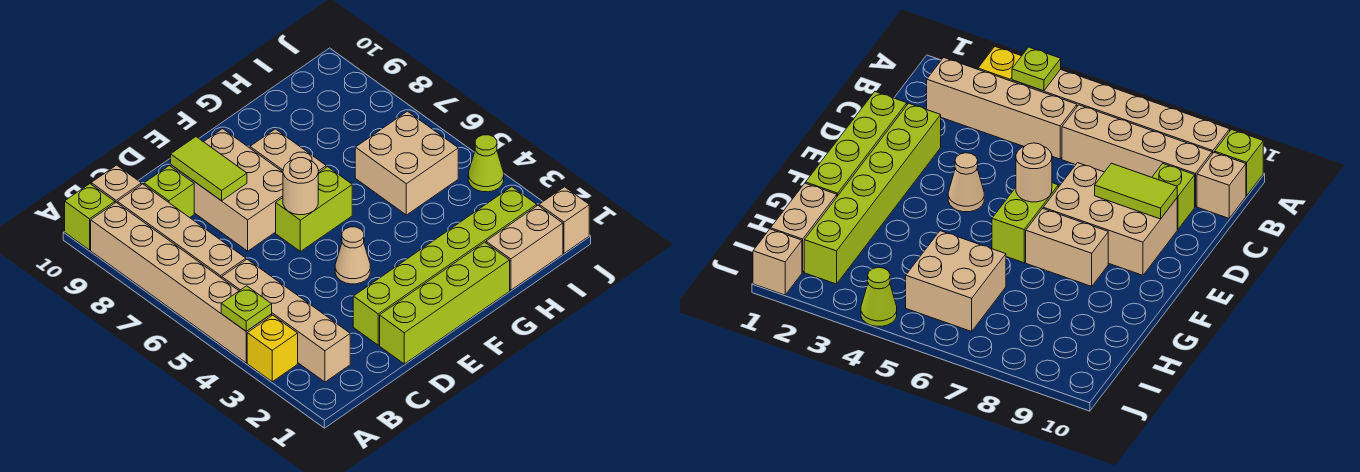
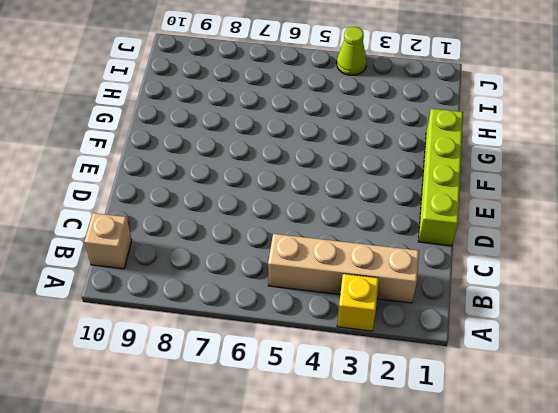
none -> tan brick A4:A9 level 1
none -> lime brick A10 level 1
none -> tan brick B6:B9 level 1

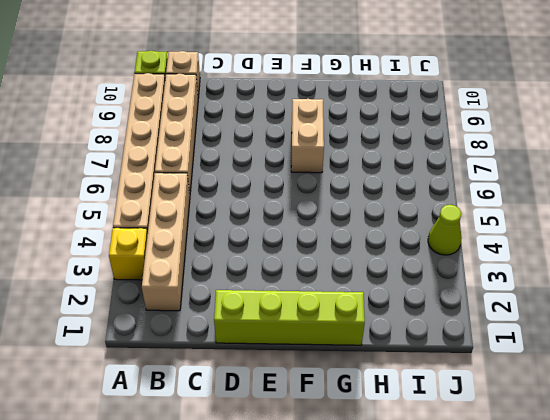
none -> lime brick C9 level 1
none -> lime brick D2:I2 level 1
none -> tan brick D7:E9 level 1

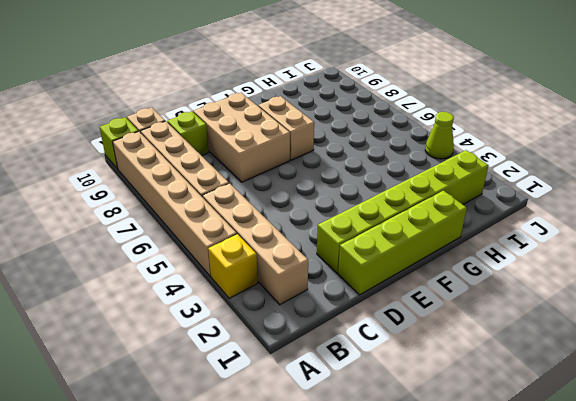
none -> tan cone E4 level 1
none -> lime brick E6:F6 level 1
none -> tan brick H1:I1 level 1

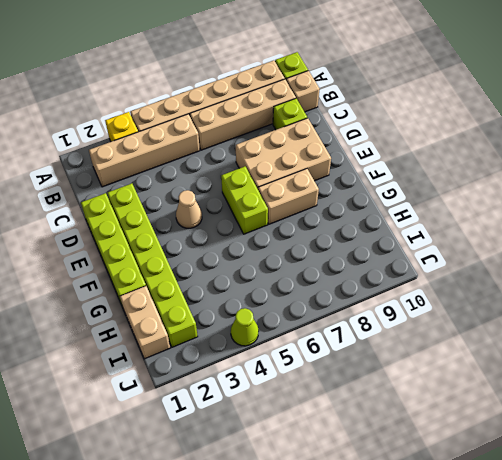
none -> tan brick H5:I6 level 1
none -> tan brick J1 level 1
none -> lime plate A4 level 2

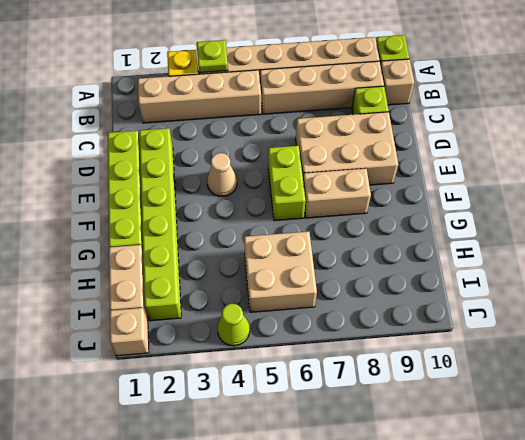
none -> lime tile D8:D9 level 2
none -> tan round brick E6 level 2

